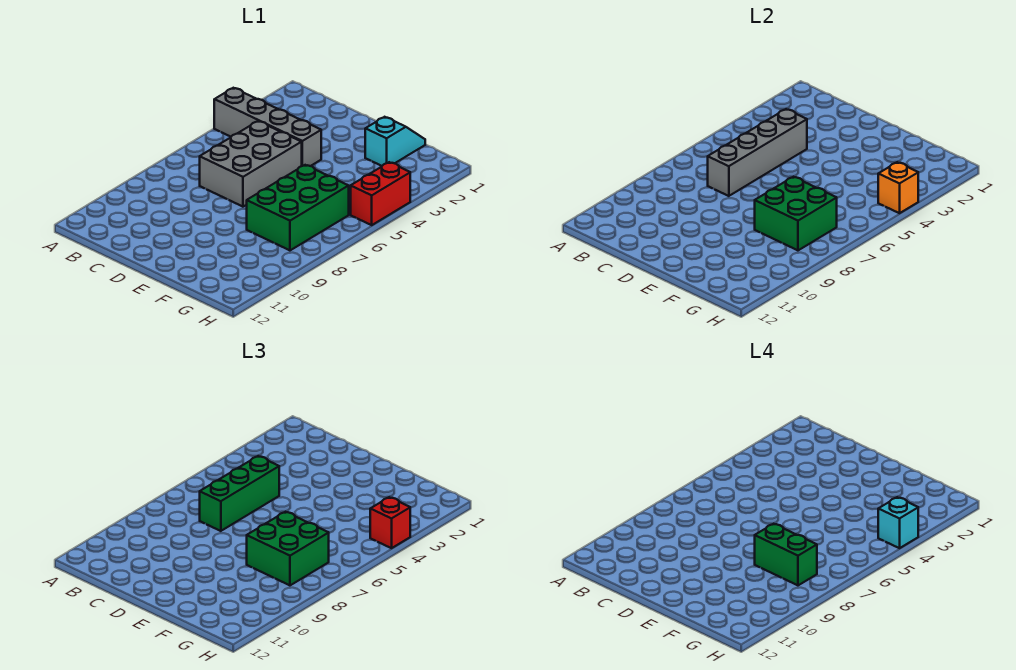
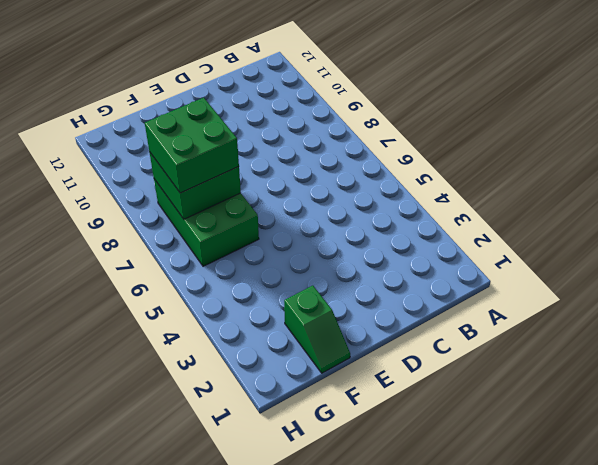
green slope F1:F2 level 1 top 2 -> cyan slope F1:F2 level 1 top 2
none -> grey brick A4:D4 level 1
none -> grey brick C5:D7 level 1
none -> red brick H4:H5 level 1

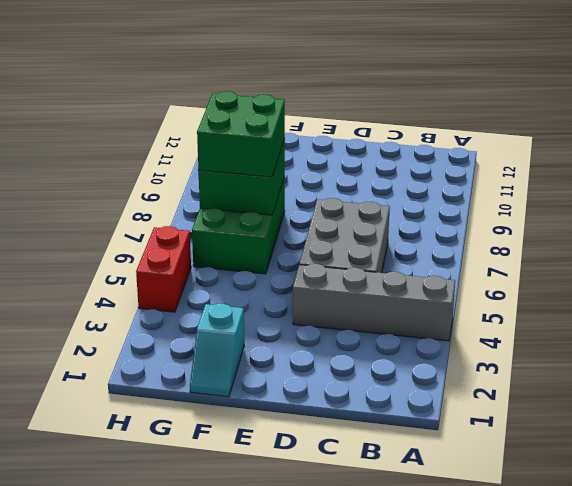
none -> grey brick C4:C7 level 2
none -> orange brick H4 level 2
none -> green brick C5:C7 level 3

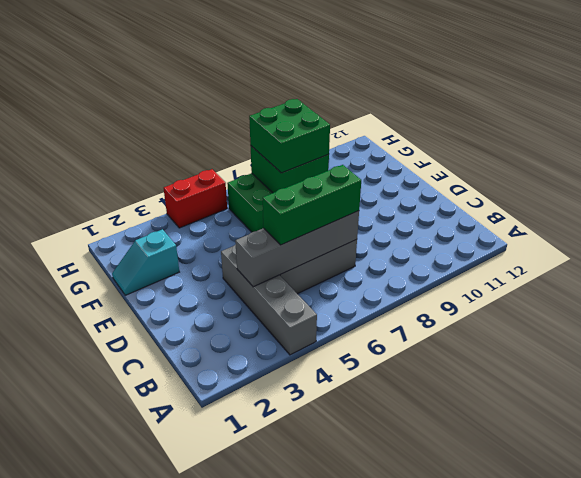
none -> orange brick H4 level 2
none -> red brick H4 level 3
none -> green brick F8:G8 level 4

